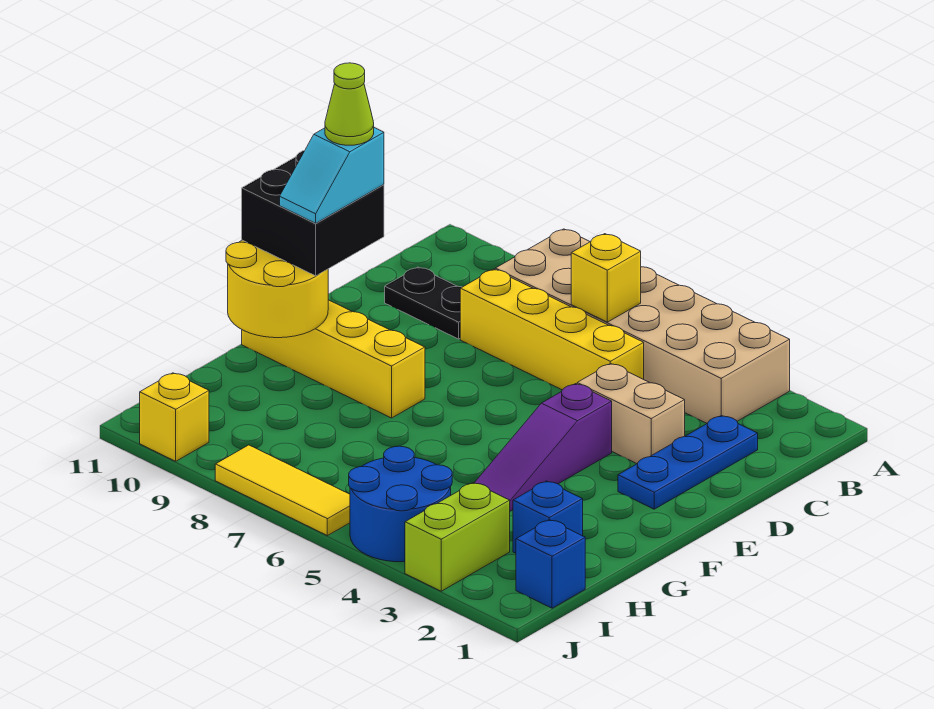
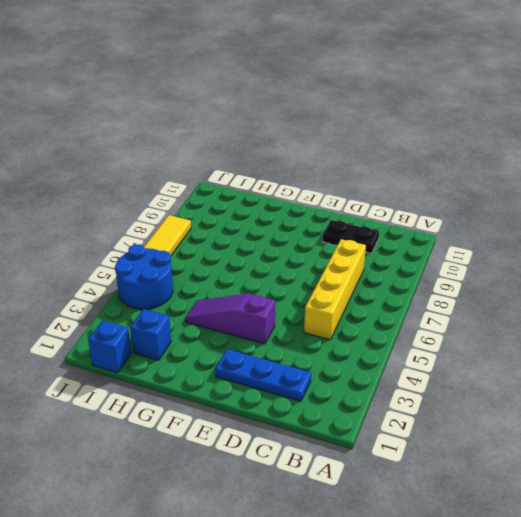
black plate C10:D10 level 1 -> black plate C9:C10 level 1
none -> tan brick A3:B8 level 1
none -> tan brick D3:D4 level 1
none -> yellow brick F8:F11 level 1

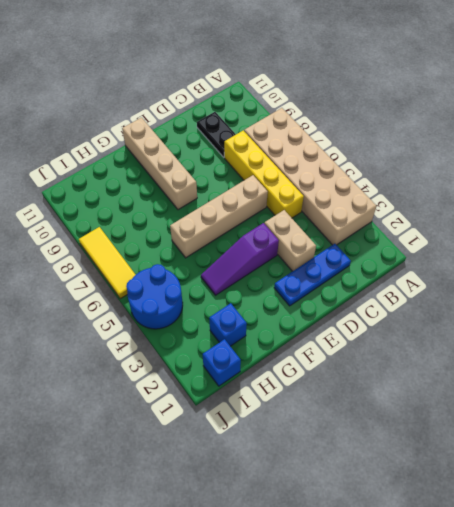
tan brick D6:G6 level 1 -> none
tan brick F8:F11 level 1 -> yellow brick F8:F11 level 1
none -> lime brick I3:J3 level 1
none -> yellow brick J10 level 1
none -> yellow brick B6 level 2

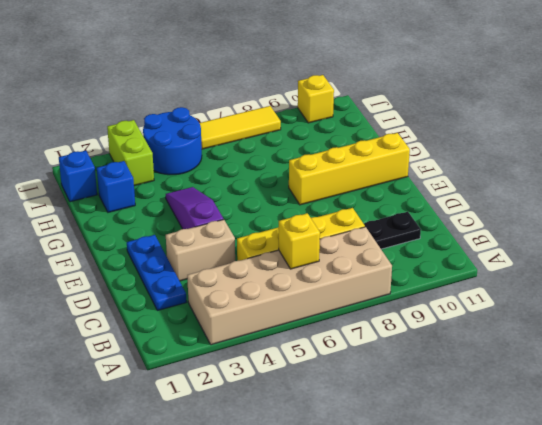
none -> yellow round brick F10:G11 level 2
none -> black brick E10:F11 level 3
none -> cyan slope E10:F10 level 4 top E

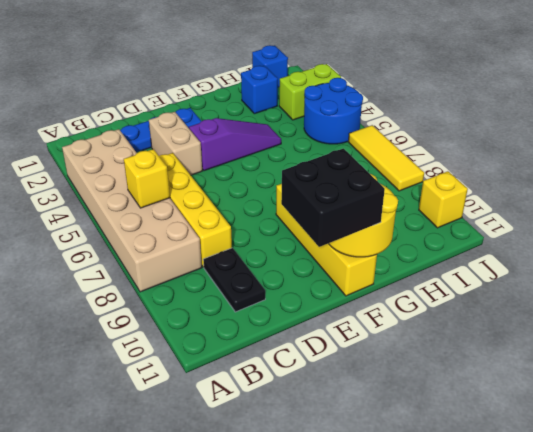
none -> cyan slope E10:F10 level 4 top E
none -> lime cone E10 level 5

